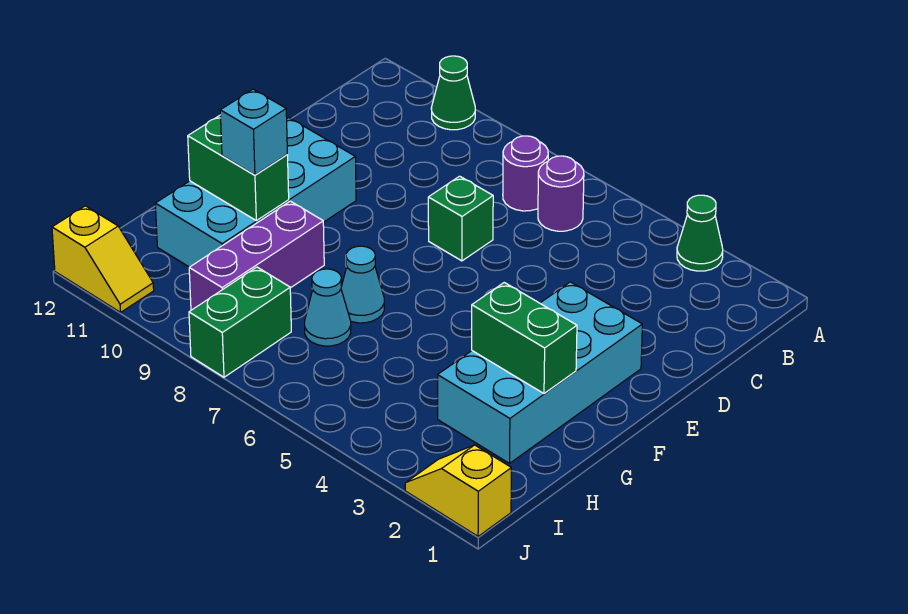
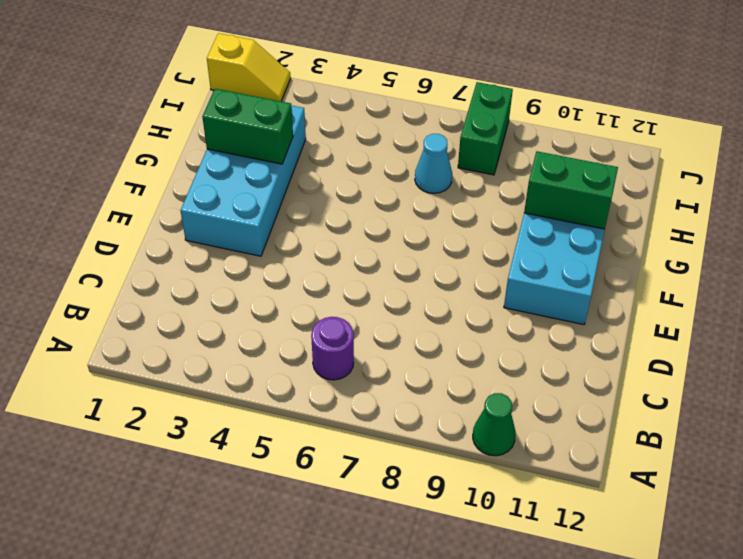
none -> green cone A3 level 1
none -> purple round brick B7 level 1
none -> green brick D7 level 1

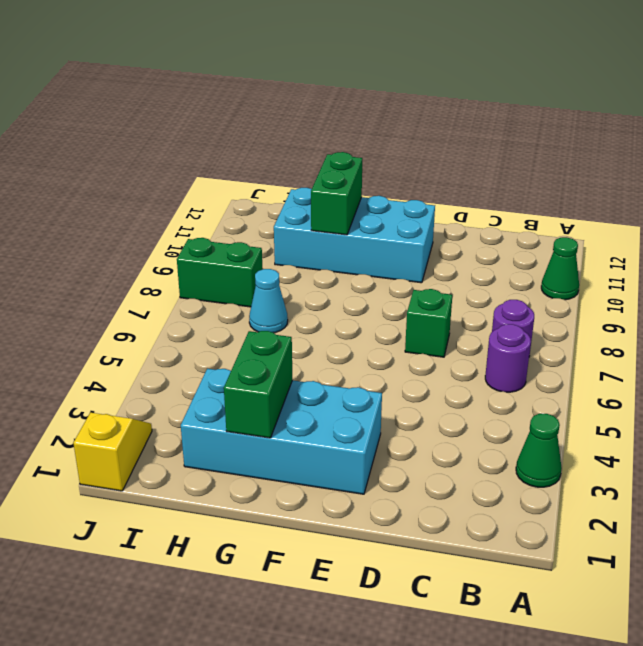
none -> cyan cone G7 level 1
none -> purple brick G9:I9 level 1
none -> yellow slope J11:J12 level 1 top 12

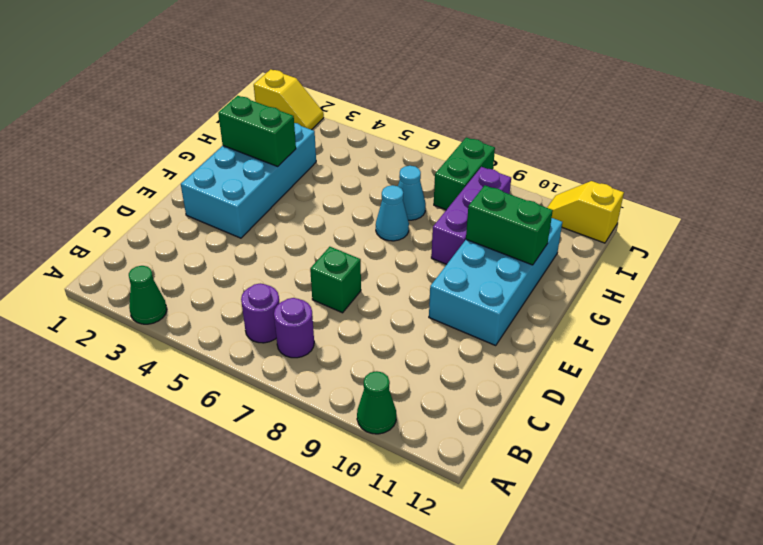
none -> cyan brick G10 level 3

